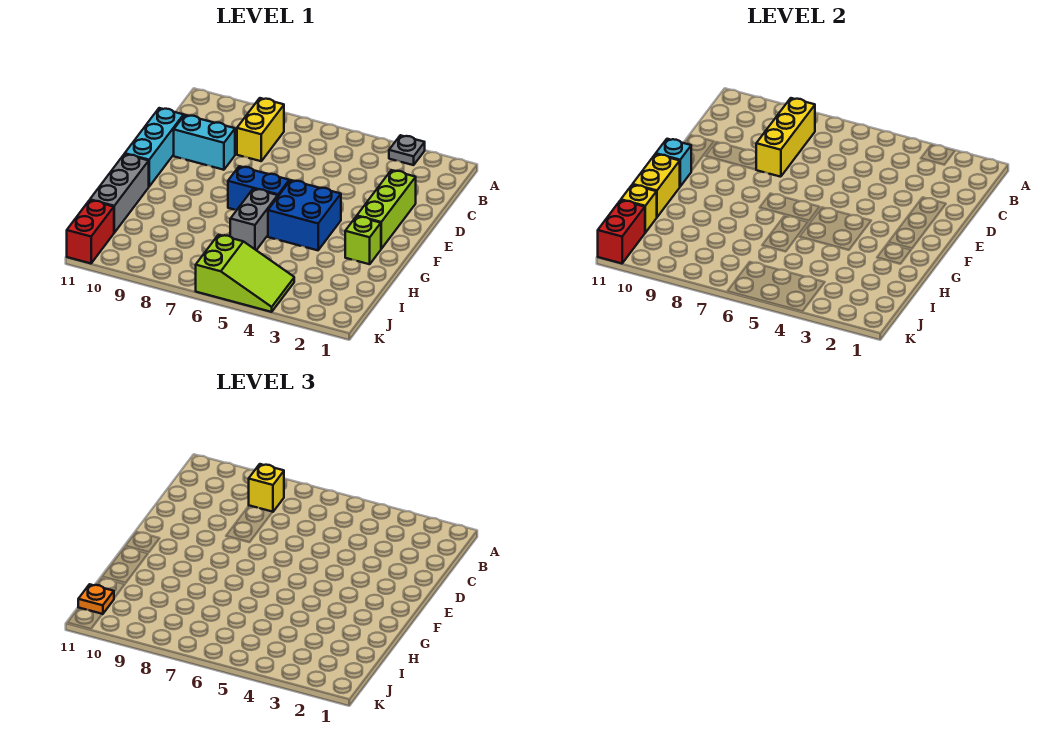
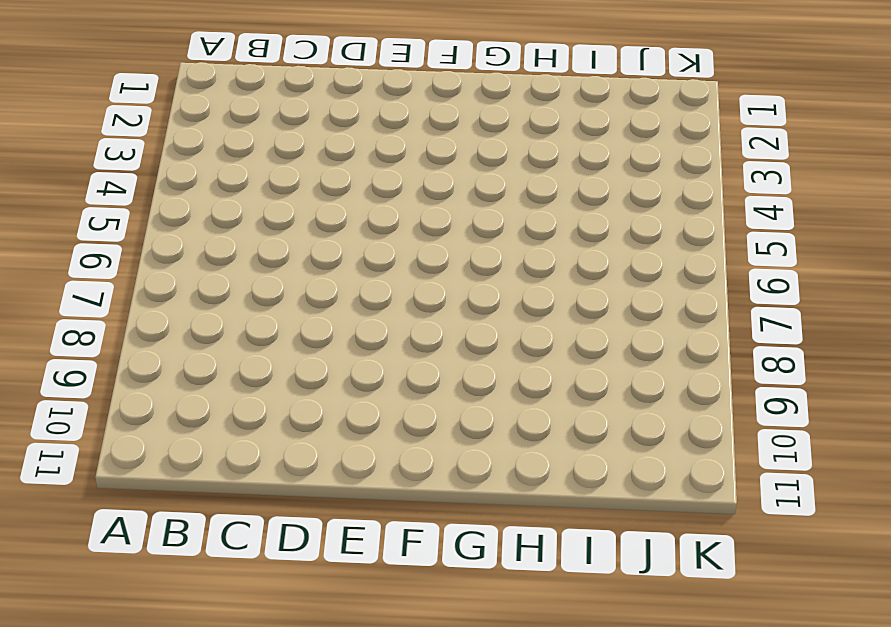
none -> grey plate A3 level 1
none -> yellow brick B8:C8 level 1
none -> lime brick D2:F2 level 1

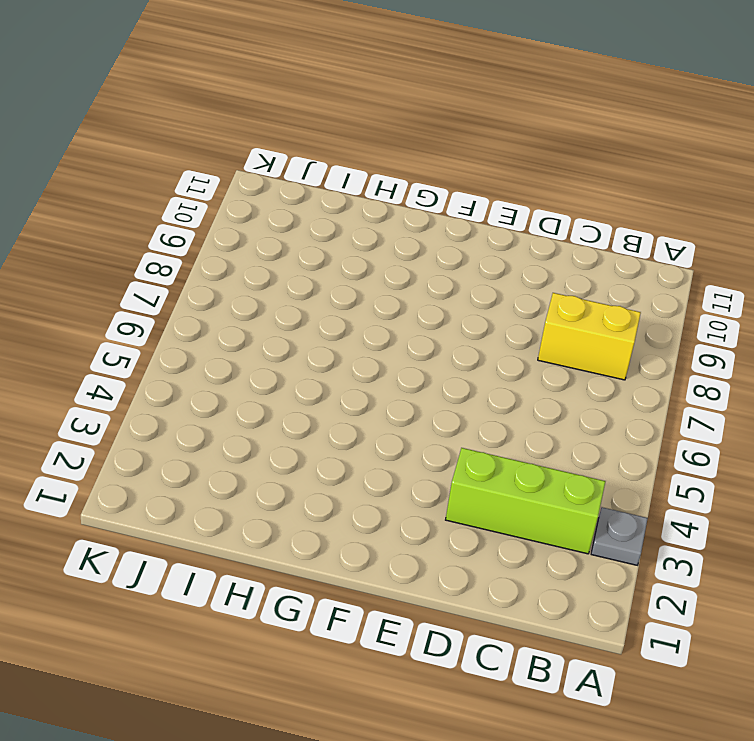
lime brick B3:D3 level 1 -> lime brick D2:F2 level 1
none -> cyan brick D9:D10 level 1
none -> cyan brick D11:F11 level 1
none -> blue brick F4:G5 level 1

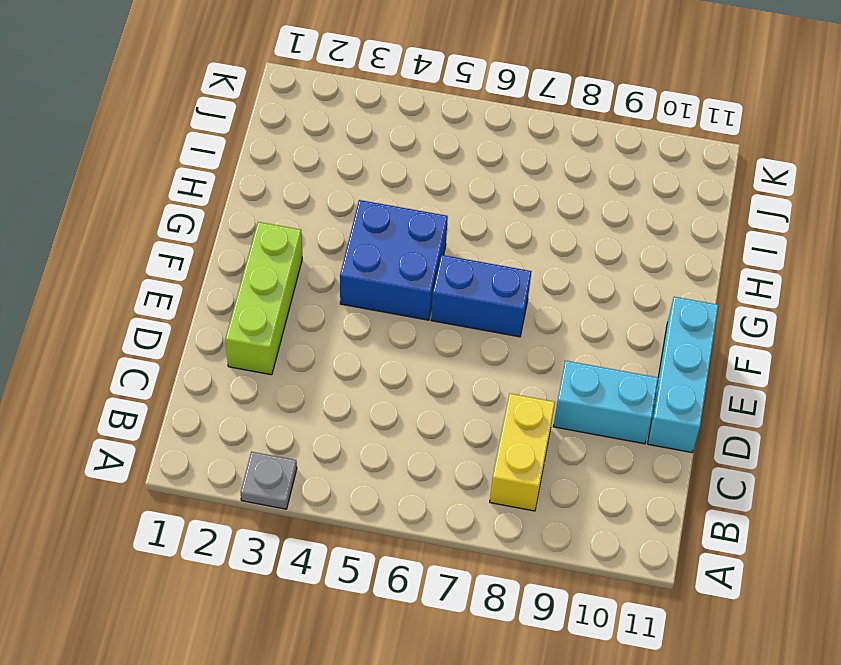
none -> lime brick G2 level 1
none -> grey brick G6:H6 level 1
none -> grey brick G11:I11 level 1

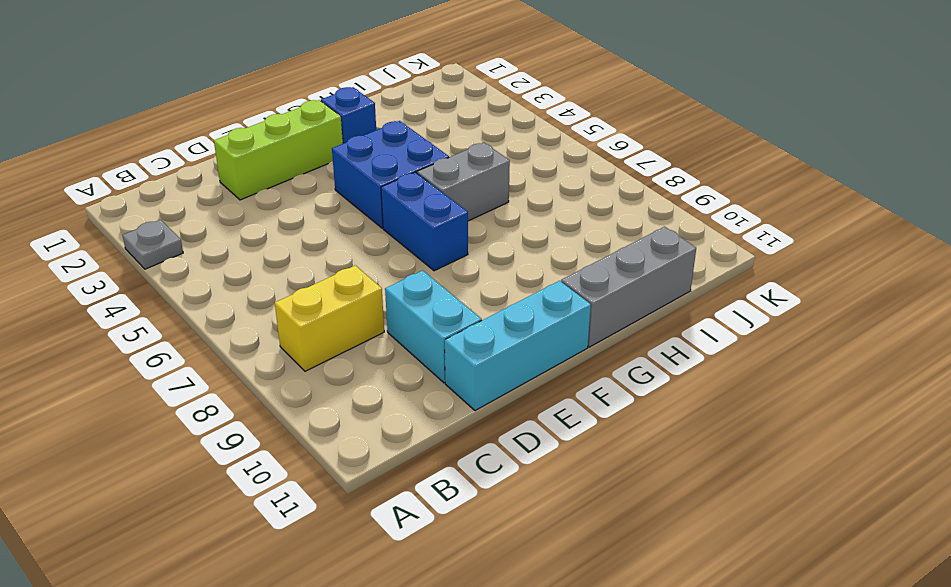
blue brick G2 level 1 -> lime brick G2 level 1
none -> lime slope J4:K6 level 1 top 6
none -> red brick J11:K11 level 1
none -> yellow brick B8:D8 level 2

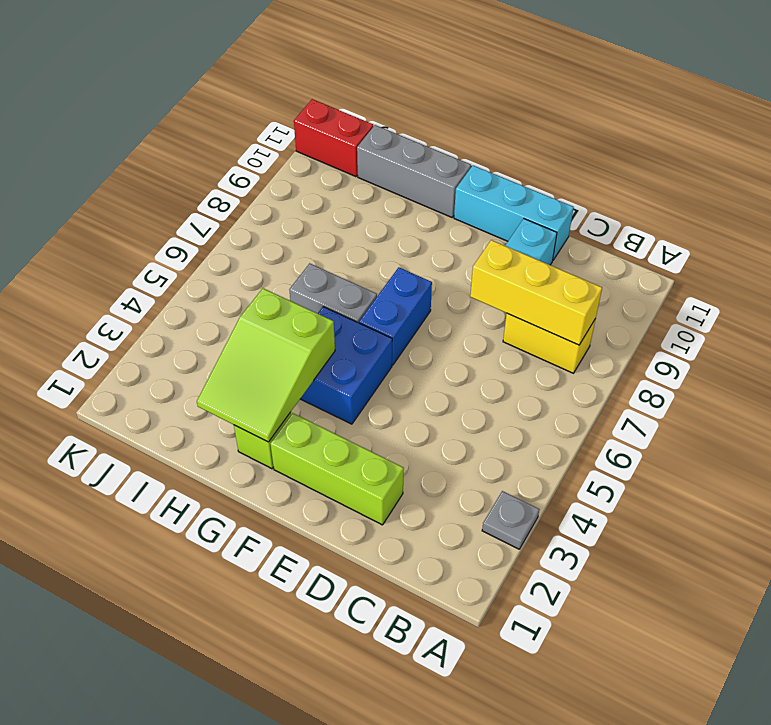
lime slope G2:H4 level 2 top 4 -> lime slope J4:K6 level 1 top 6
none -> cyan brick F11 level 2
none -> yellow brick G11:H11 level 2
none -> yellow brick I11 level 2

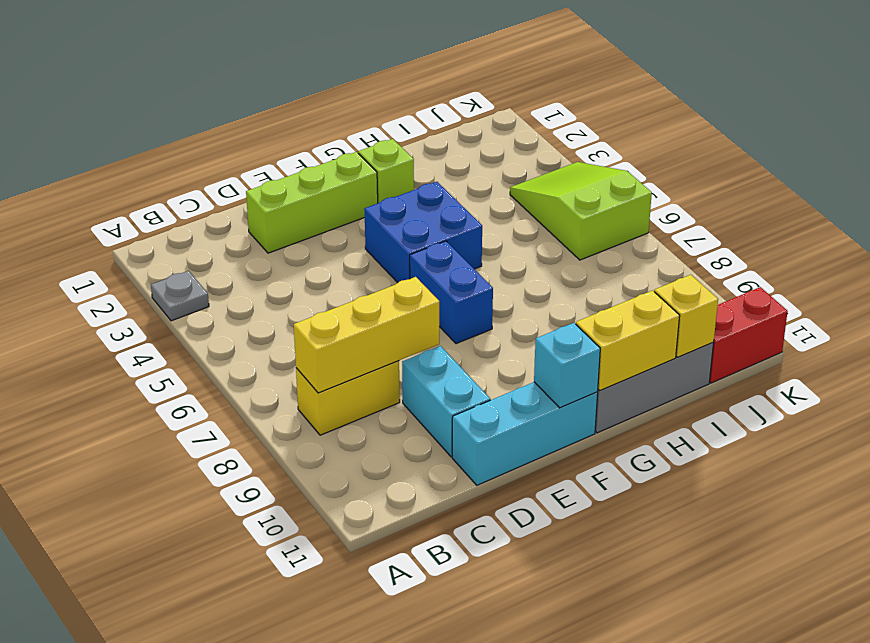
none -> grey brick G6:H6 level 1
none -> red brick J11:K11 level 2
none -> yellow brick B8 level 3

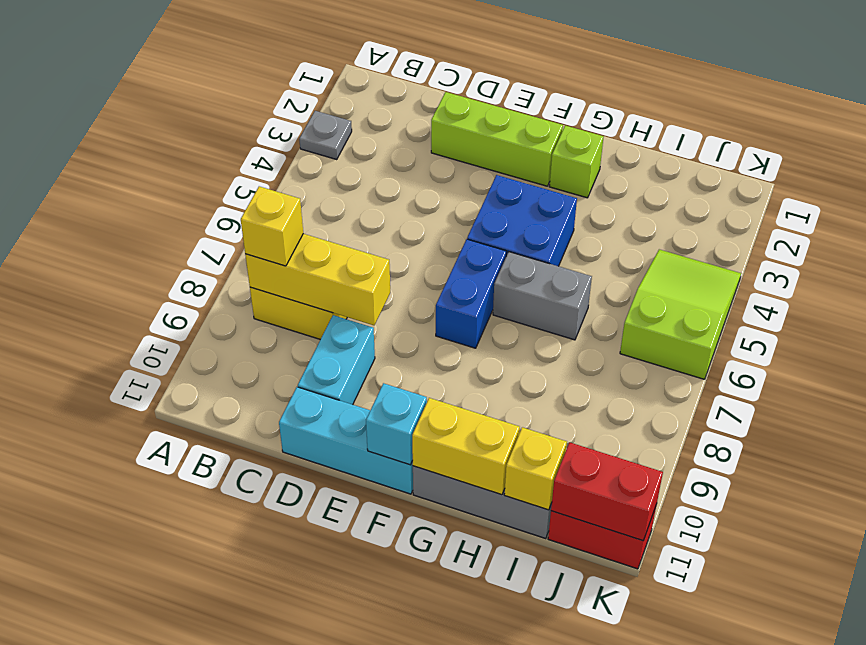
none -> orange plate J11 level 3

